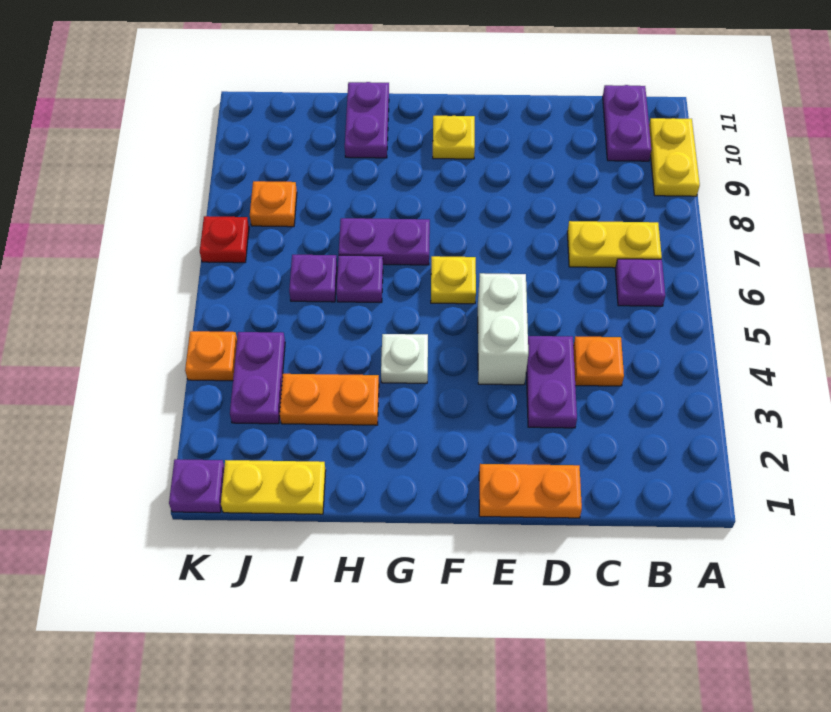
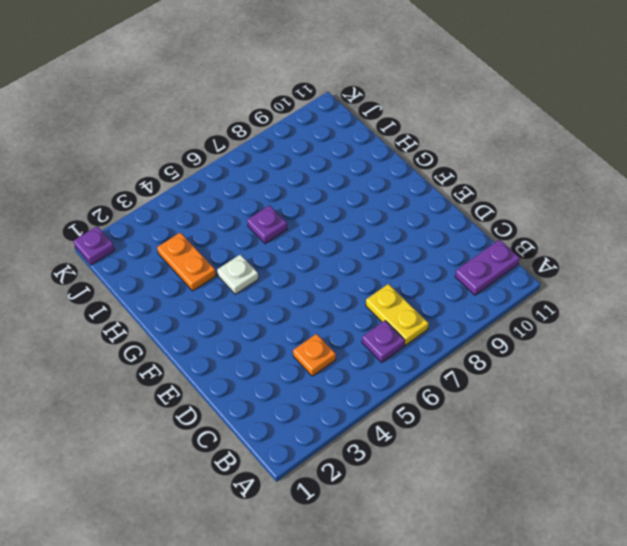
none -> yellow plate A9:A10 level 1
none -> orange plate D1:E1 level 1
none -> purple plate D3:D4 level 1

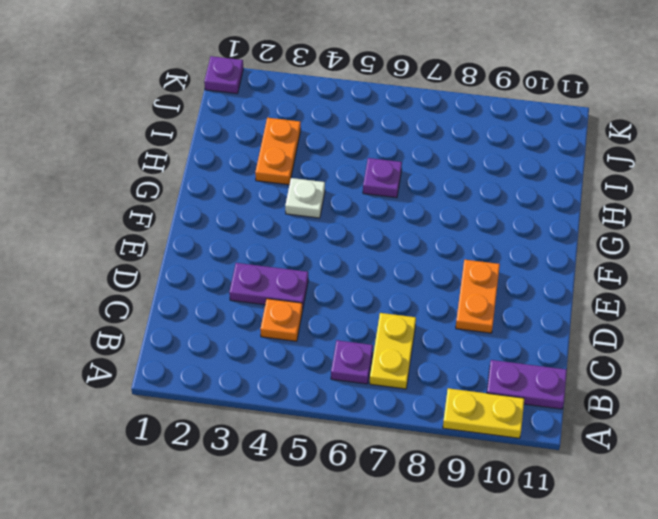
orange plate D9:E9 level 1 -> orange plate D1:E1 level 1
none -> white brick E4:E5 level 1
none -> yellow plate F6 level 1
none -> yellow plate F10 level 1

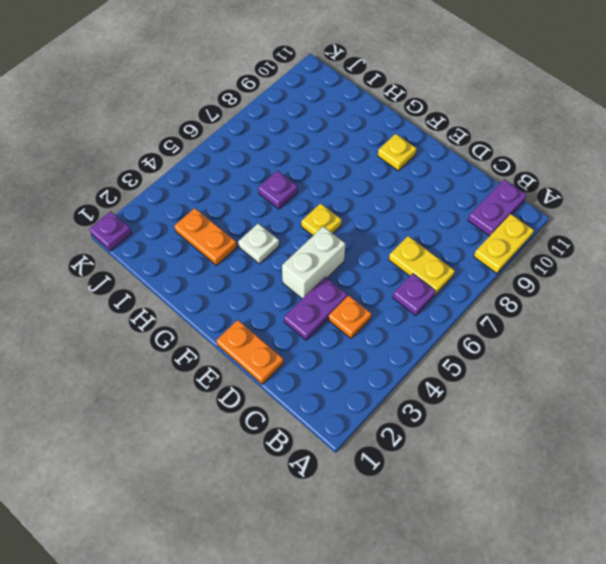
none -> purple plate G7:H7 level 1
none -> purple plate H10:H11 level 1
none -> yellow plate I1:J1 level 1

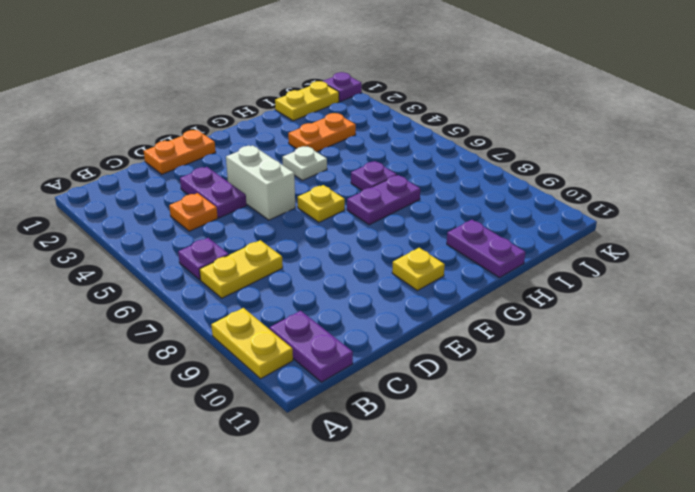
none -> purple plate I6 level 1
none -> purple plate J3:J4 level 1
none -> orange plate J8 level 1

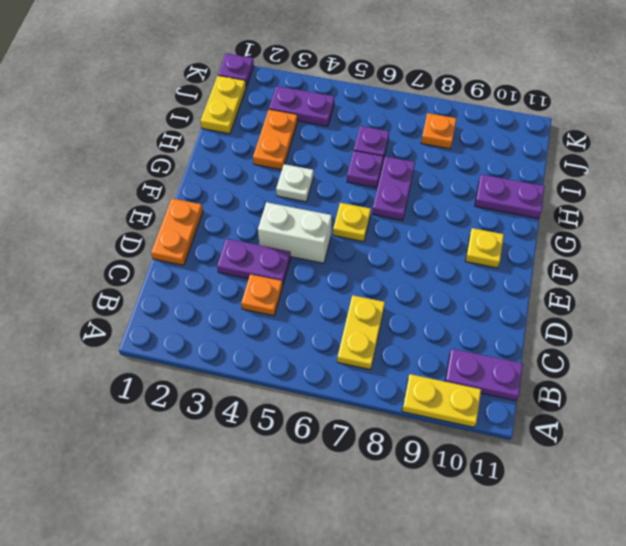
none -> purple plate B6 level 1
none -> orange plate K4 level 1
none -> red plate K7 level 1

